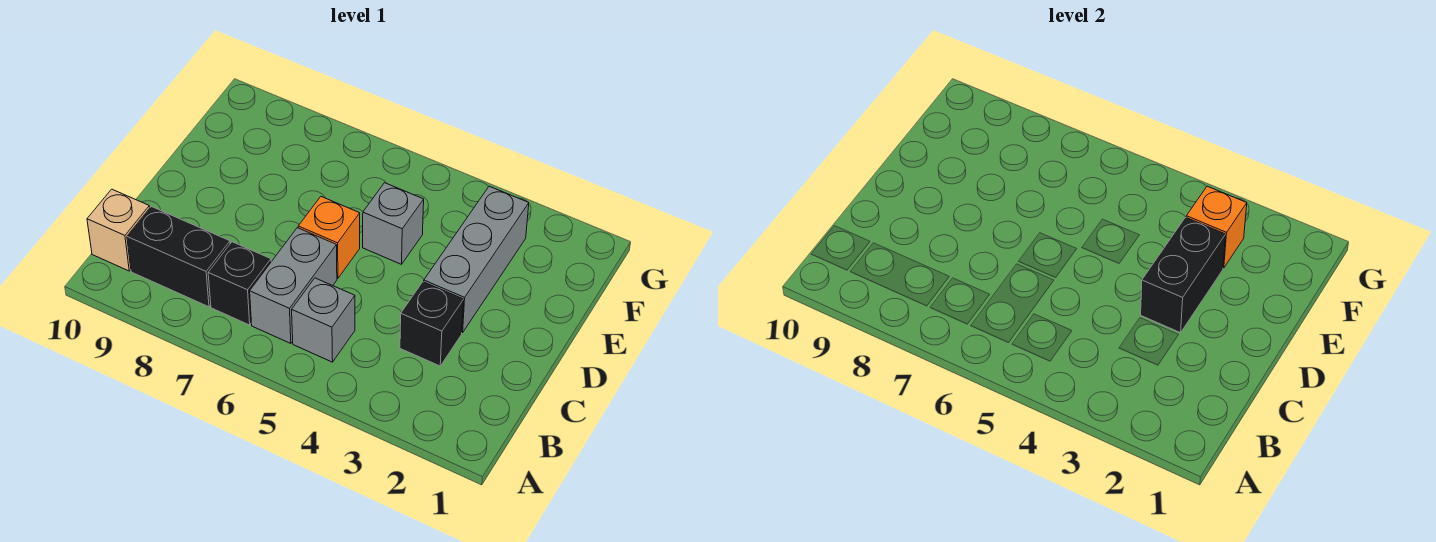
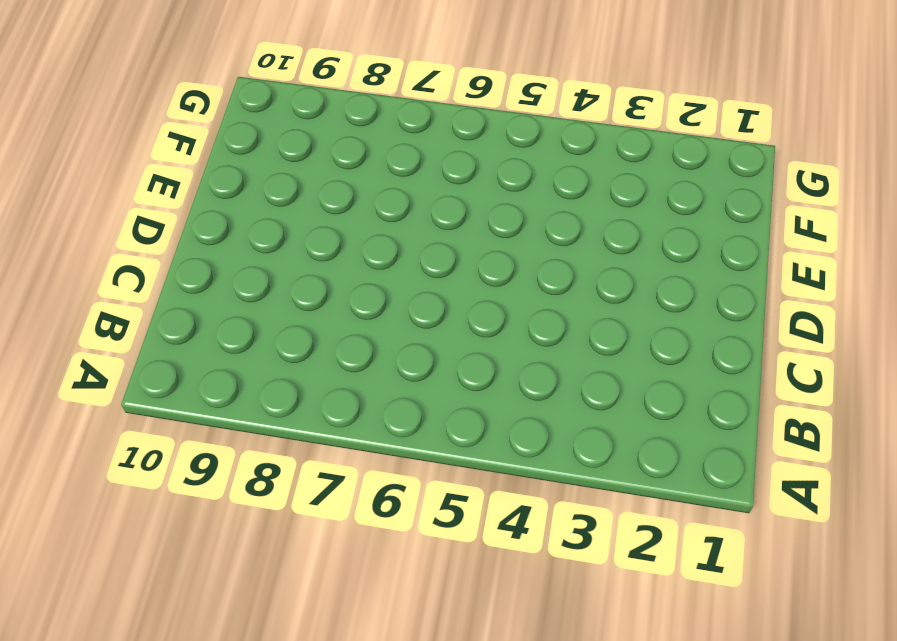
none -> grey brick B5 level 1
none -> grey brick B6:C6 level 1

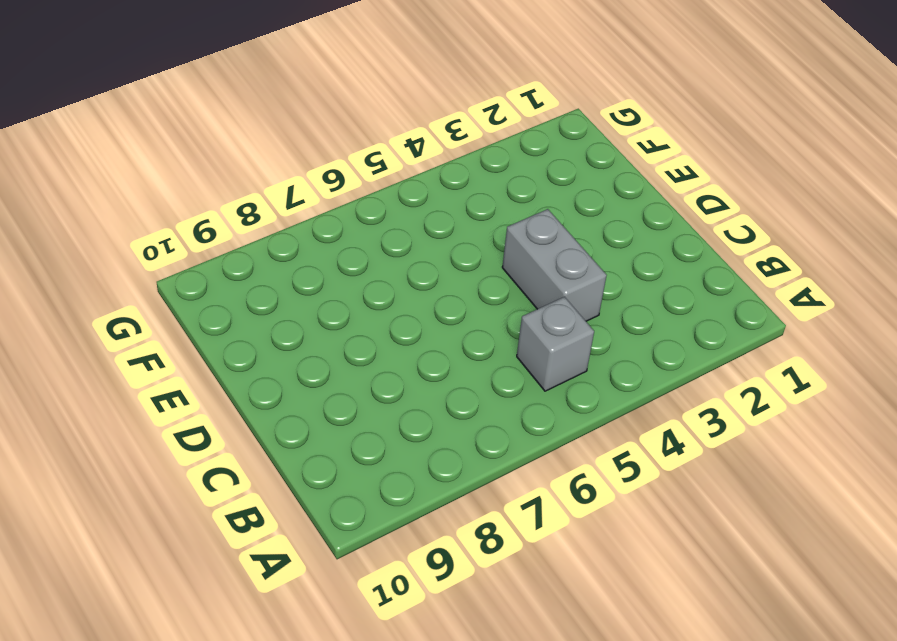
grey brick C4:D4 level 1 -> grey brick B6:C6 level 1
none -> black brick B7 level 1
none -> black brick B8:B9 level 1

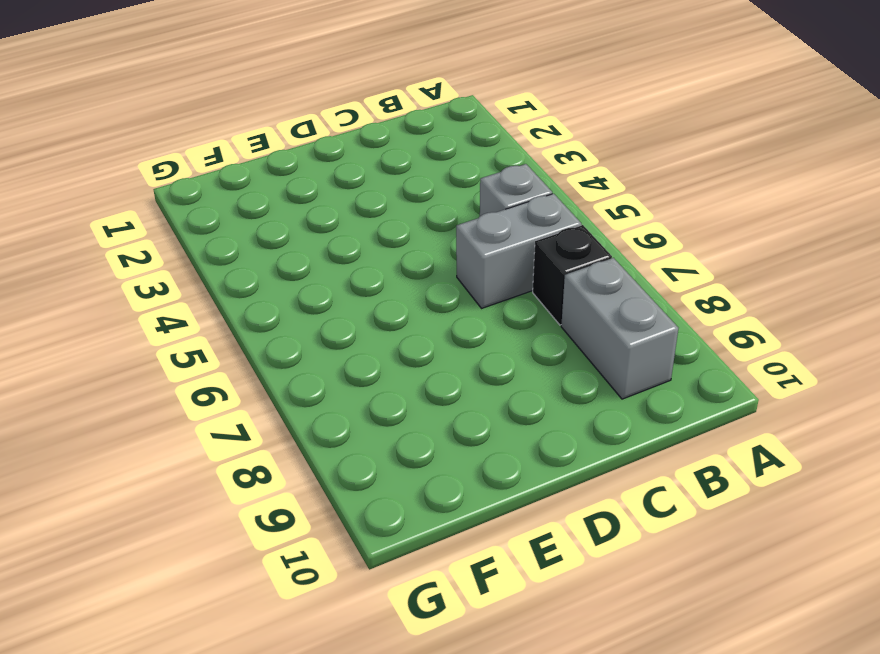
grey brick B8:B9 level 1 -> black brick B8:B9 level 1
none -> tan brick B10 level 1
none -> black brick C3 level 1

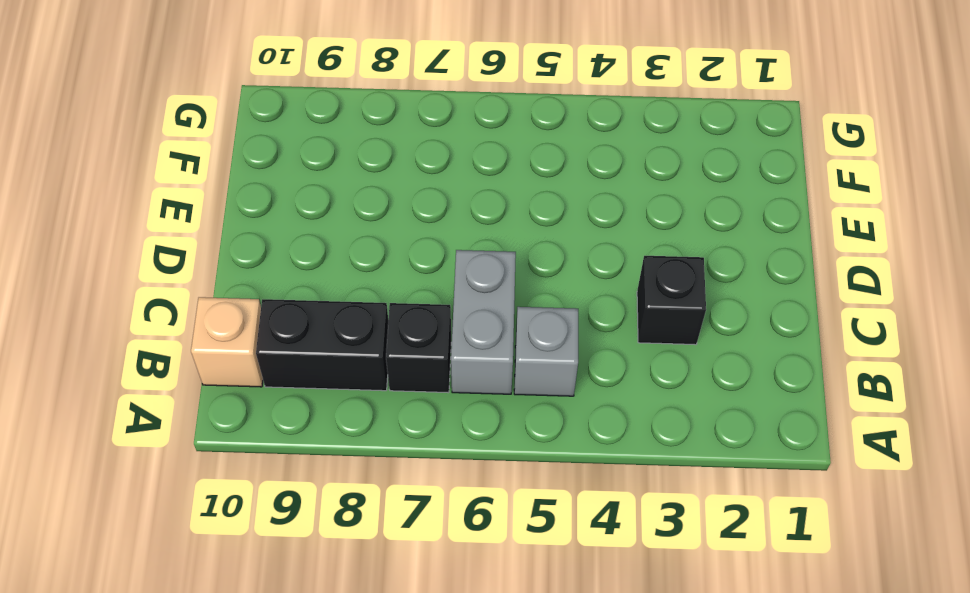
none -> grey brick D3:F3 level 1
none -> orange brick D6 level 1

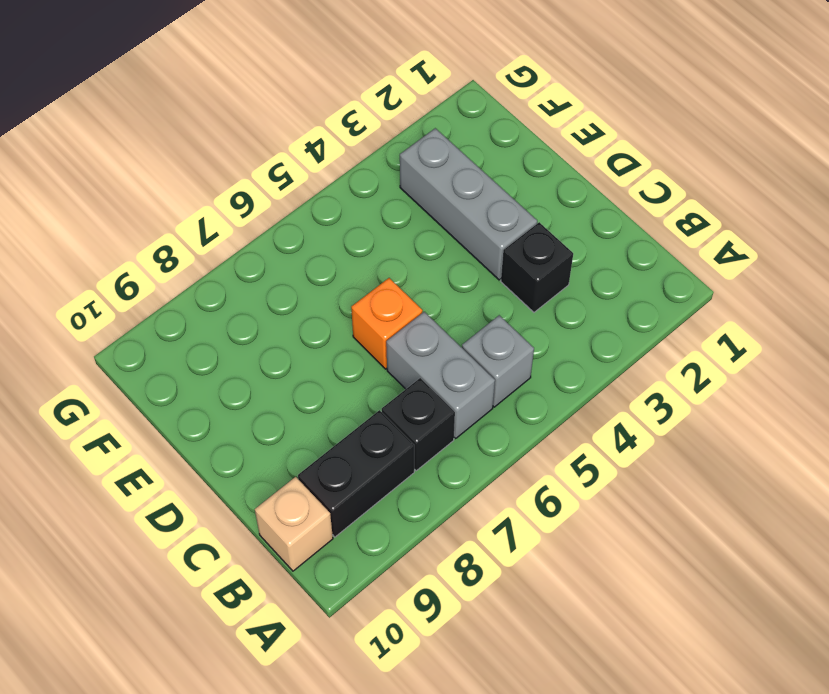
none -> grey brick E5 level 1
none -> black brick D3:E3 level 2

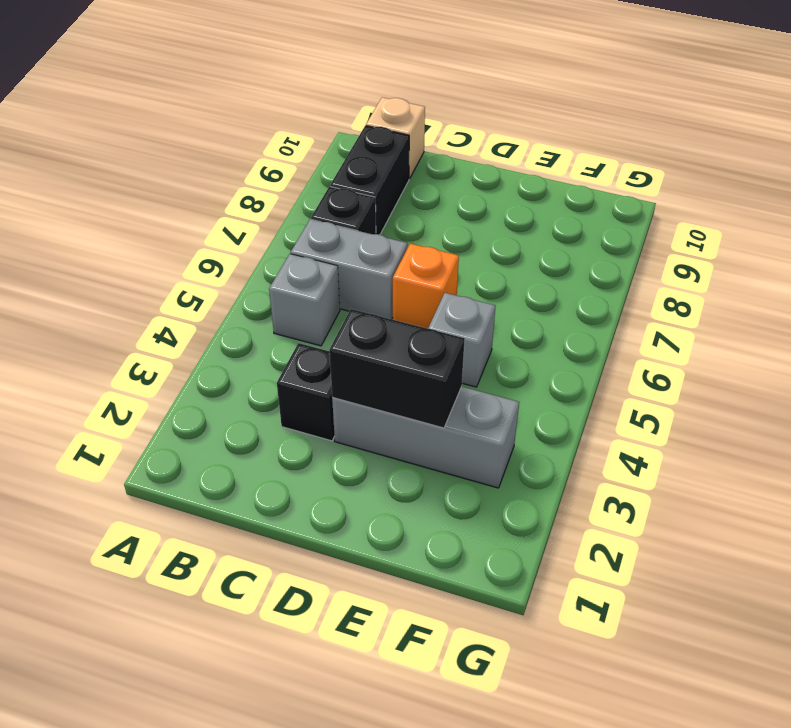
none -> orange brick F3 level 2

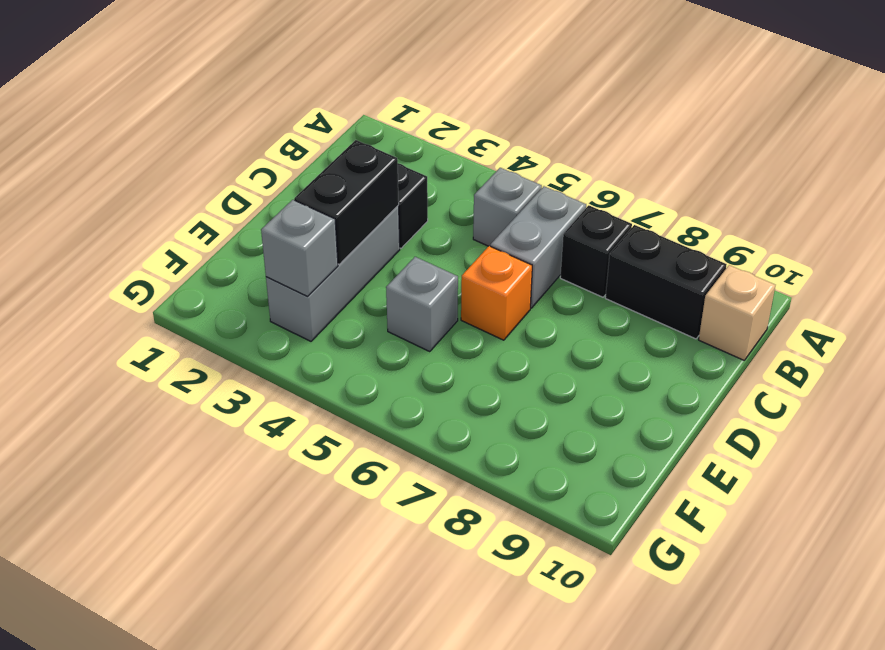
grey brick F3 level 2 -> orange brick F3 level 2

